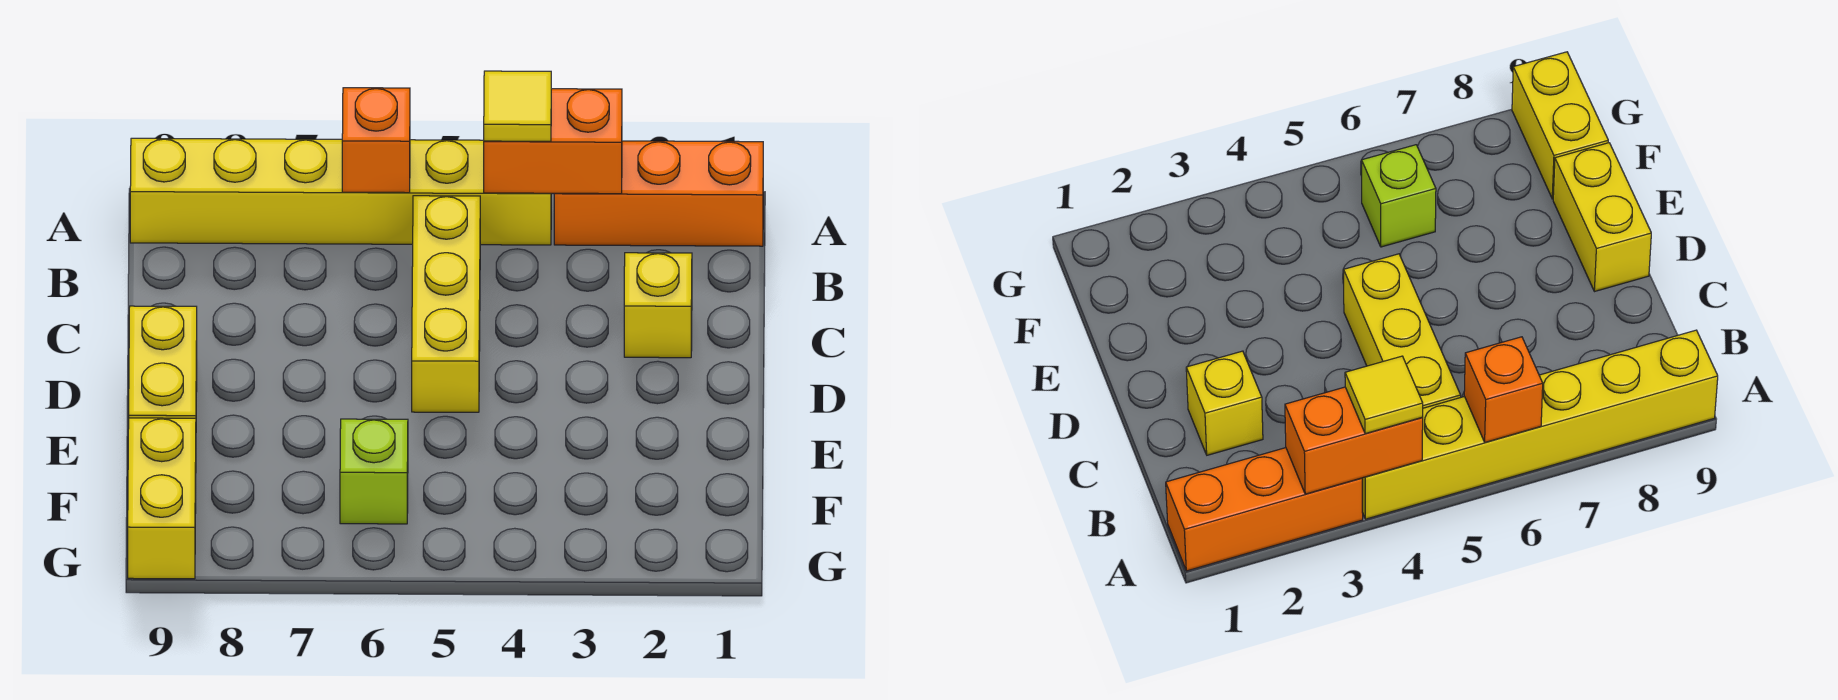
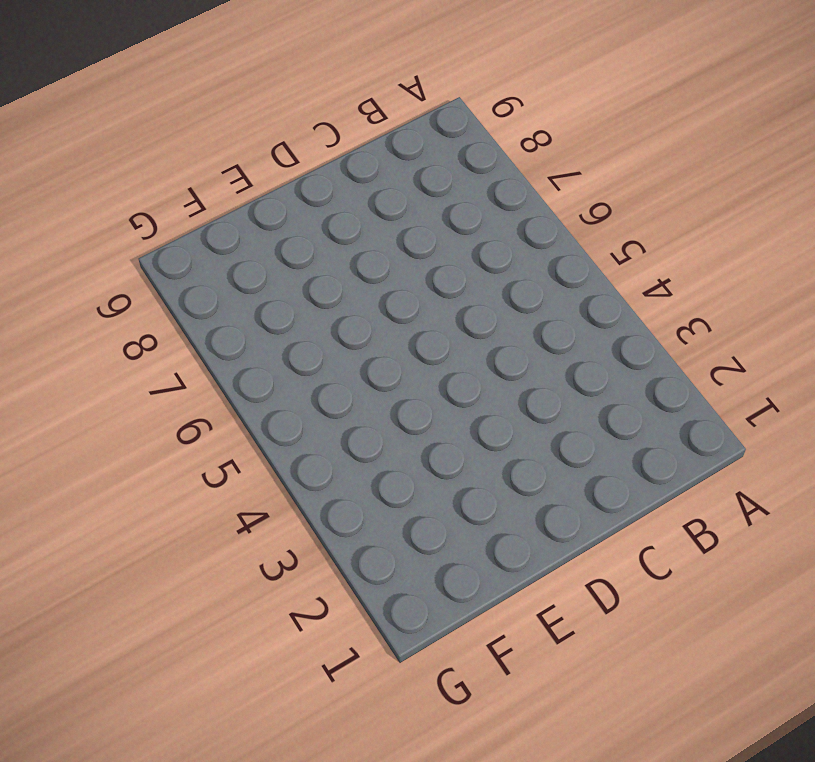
none -> orange brick A1:A3 level 1
none -> yellow brick A4:A9 level 1

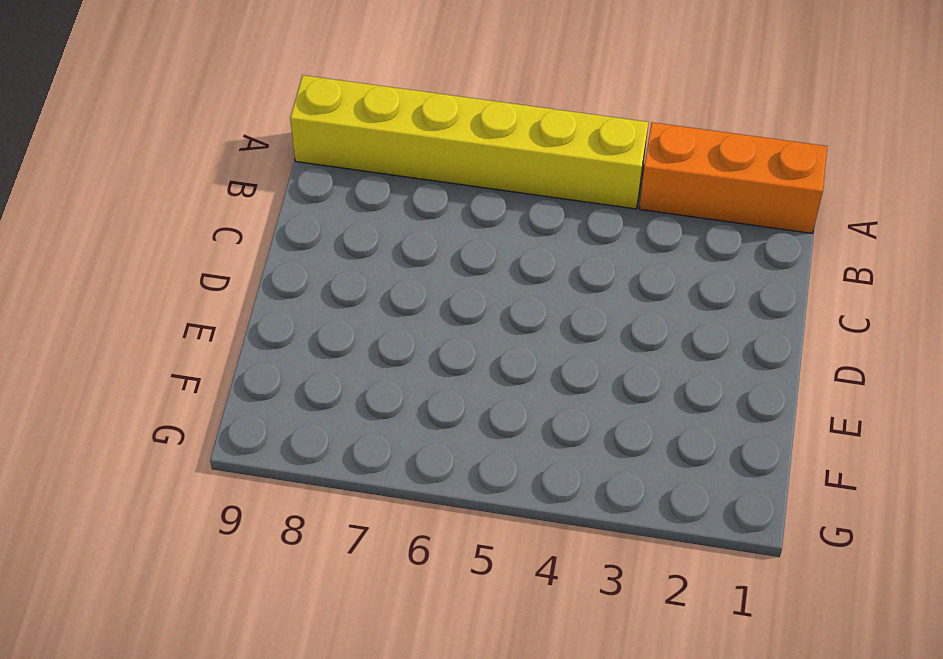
none -> yellow brick B5:D5 level 1
none -> yellow brick C2 level 1

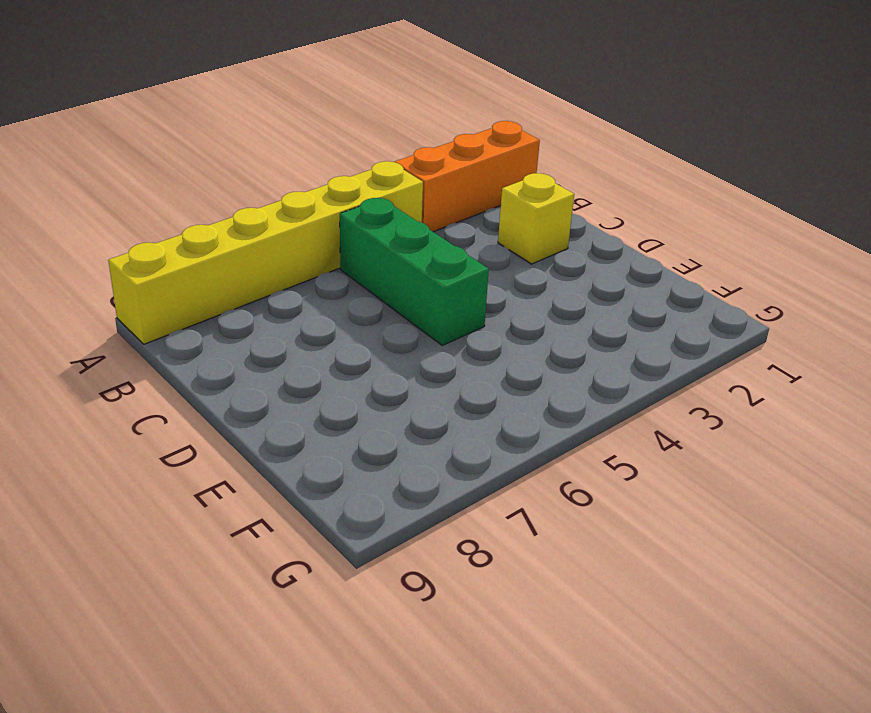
green brick B5:D5 level 1 -> yellow brick B5:D5 level 1
none -> yellow brick D9:E9 level 1
none -> lime brick F6 level 1

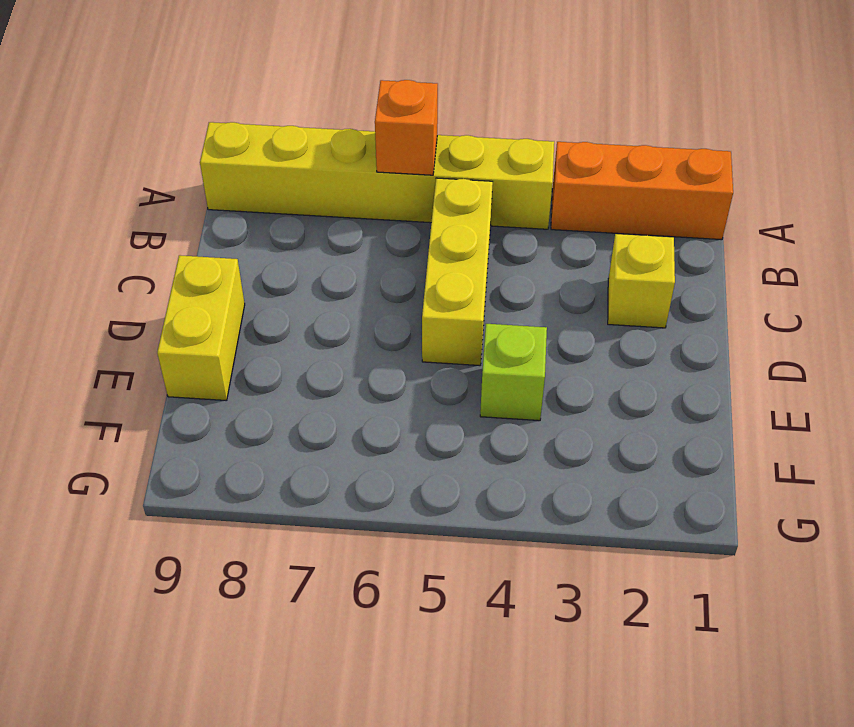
lime brick E4 level 1 -> lime brick F6 level 1
none -> yellow brick F9:G9 level 1
none -> orange brick A3:A4 level 2

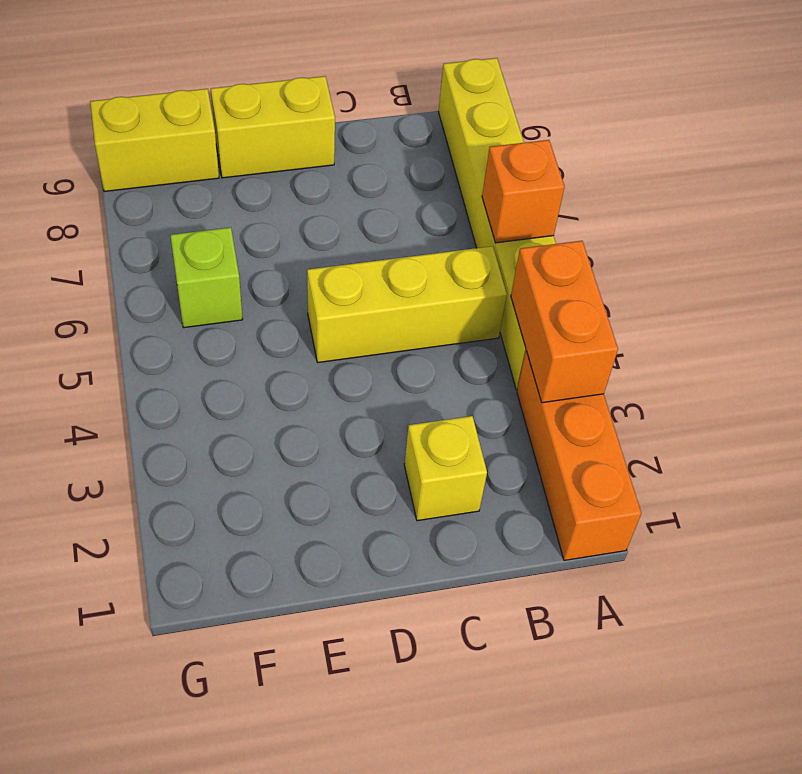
none -> yellow tile A4 level 3

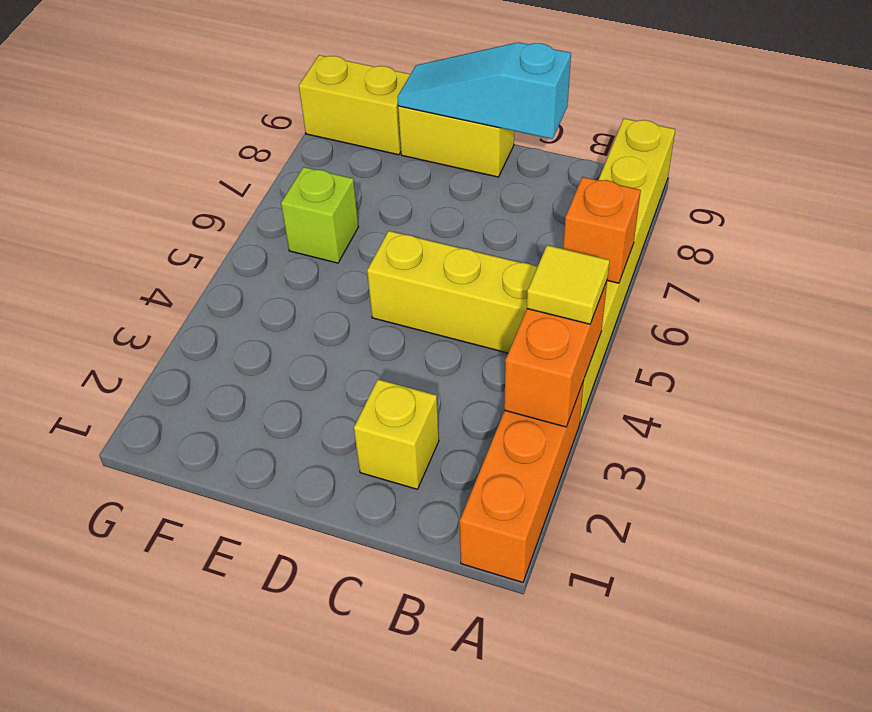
cyan slope C9:E9 level 2 top C -> none

